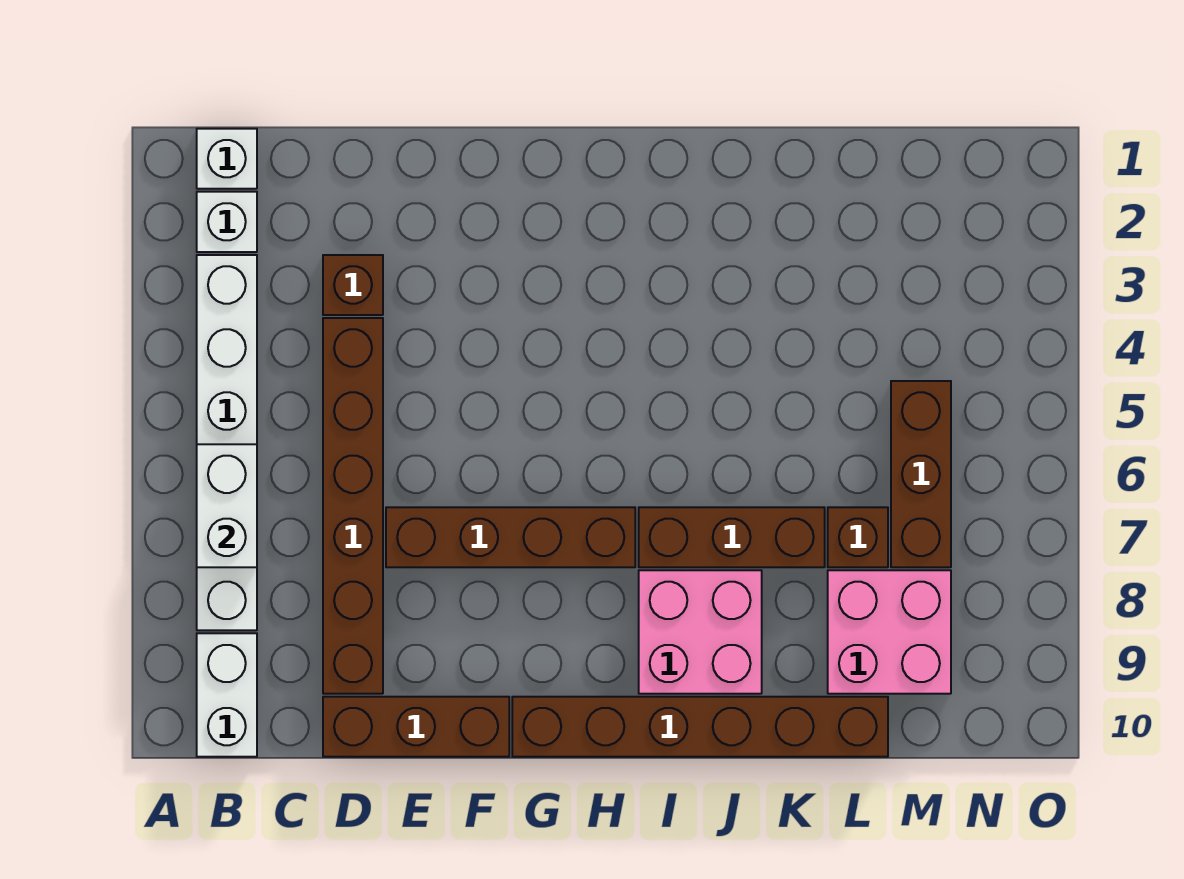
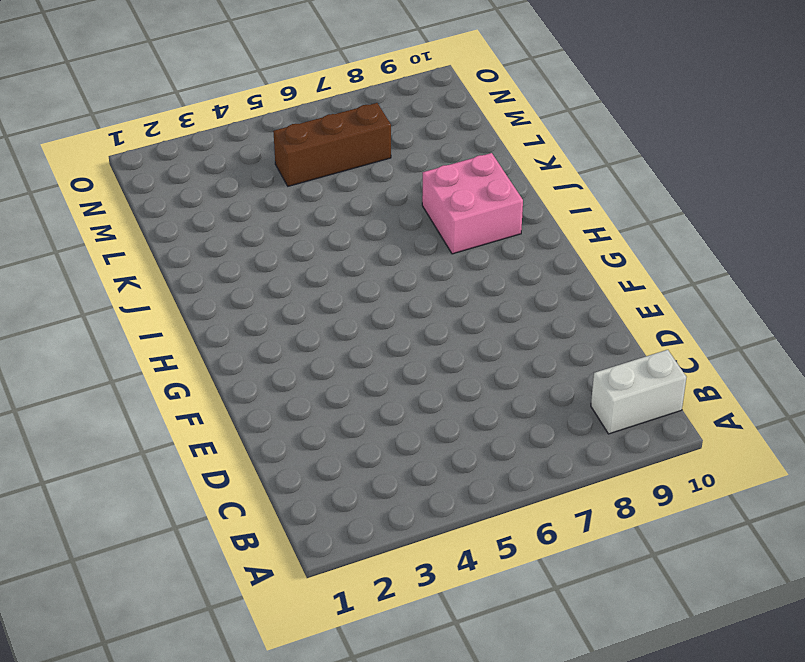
none -> white brick B1 level 1
none -> white brick B2 level 1
none -> white brick B3:B8 level 1

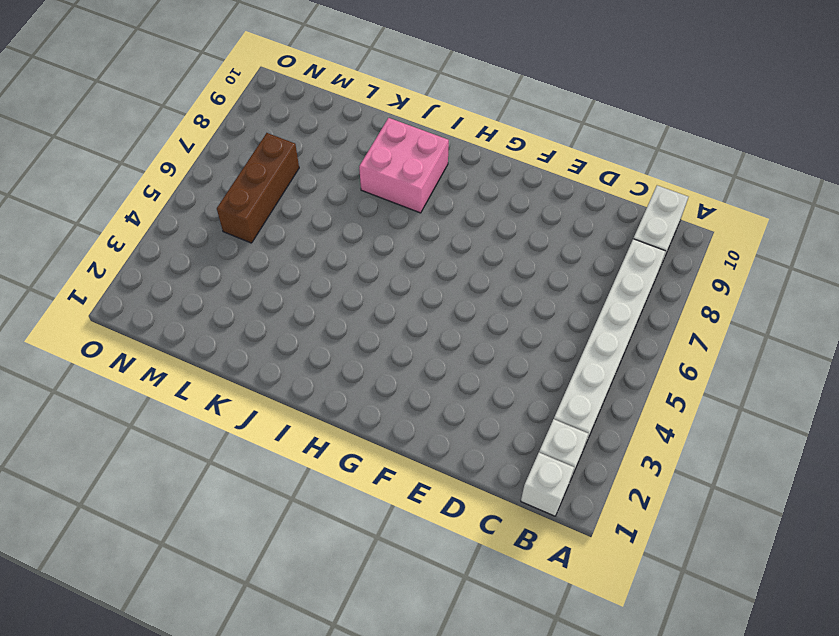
none -> brown brick D3 level 1
none -> brown brick D4:D9 level 1
none -> brown brick D10:F10 level 1

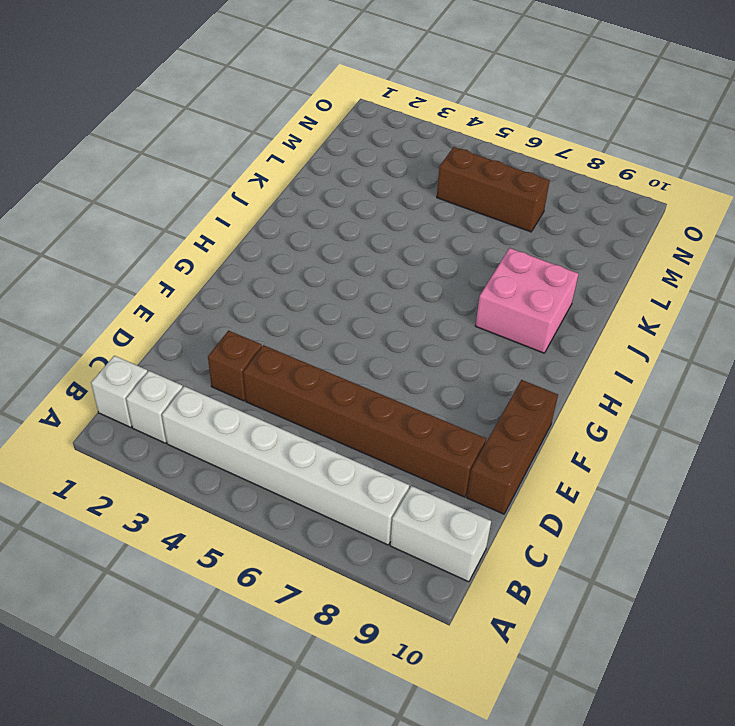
none -> brown brick E7:H7 level 1
none -> brown brick G10:L10 level 1
none -> brown brick I7:K7 level 1

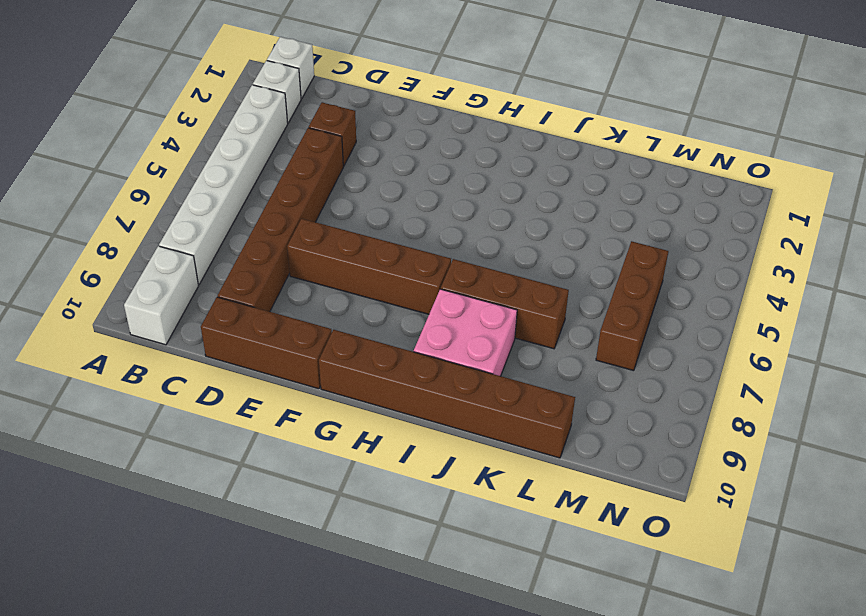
none -> brown brick L7 level 1
none -> pink brick L8:M9 level 1
none -> white brick B6:B7 level 2

